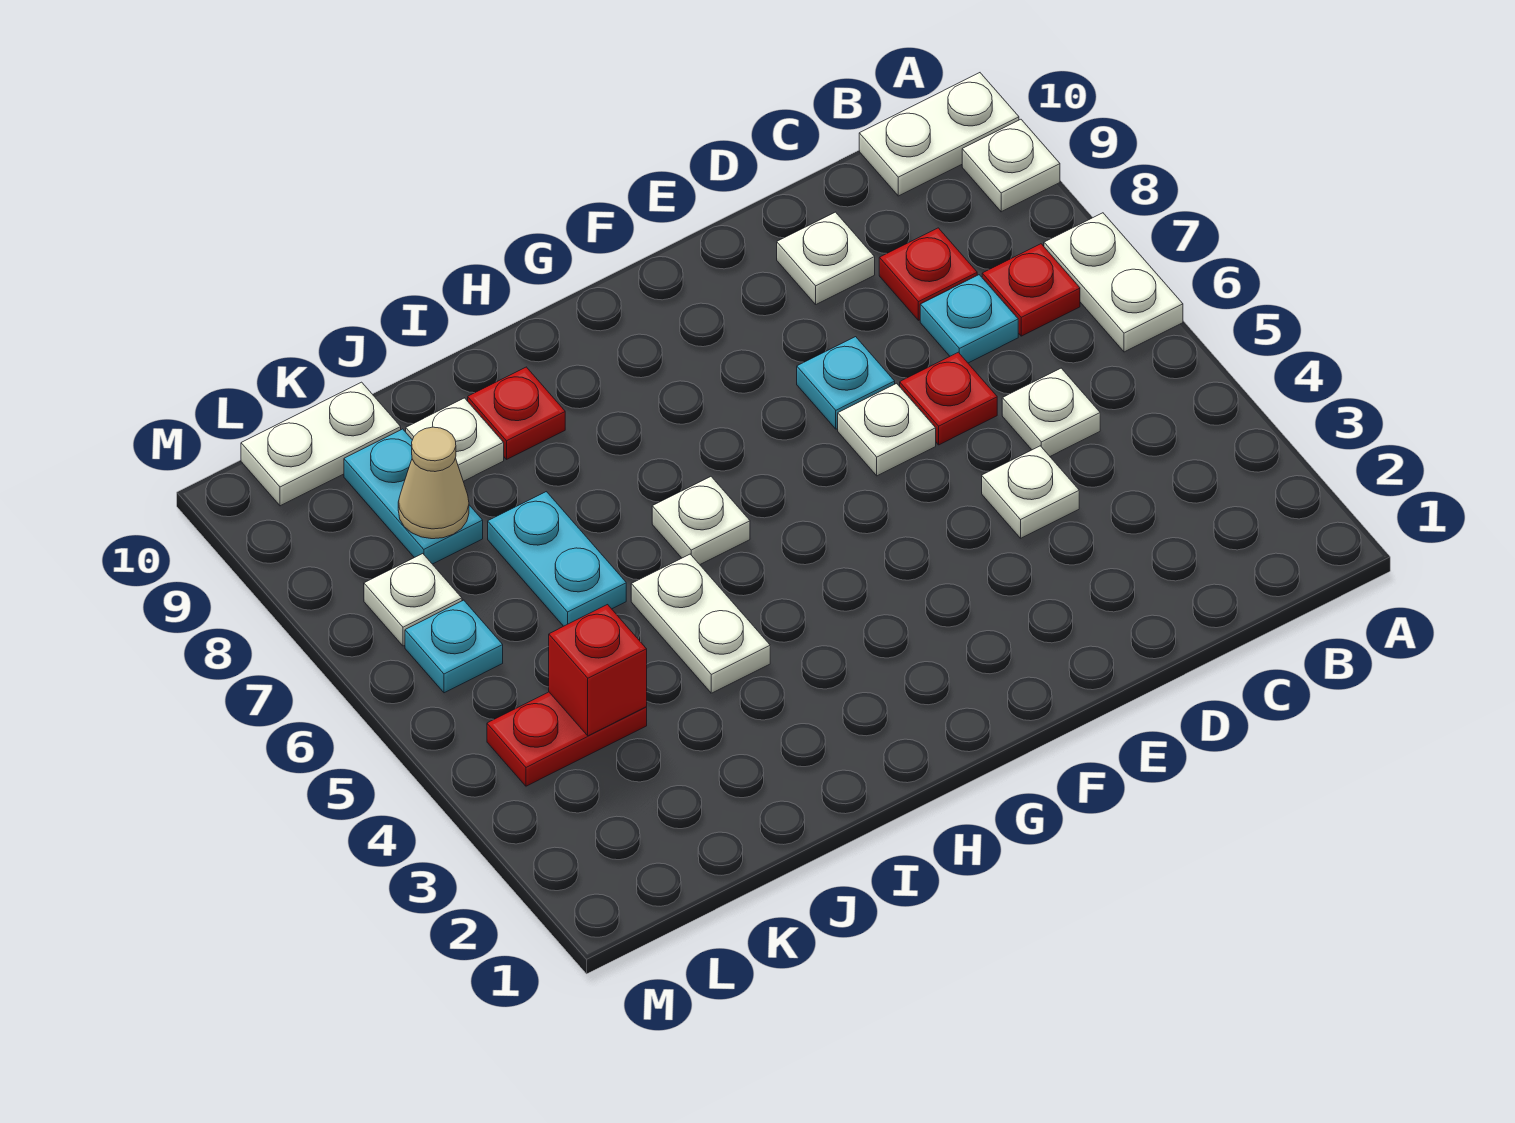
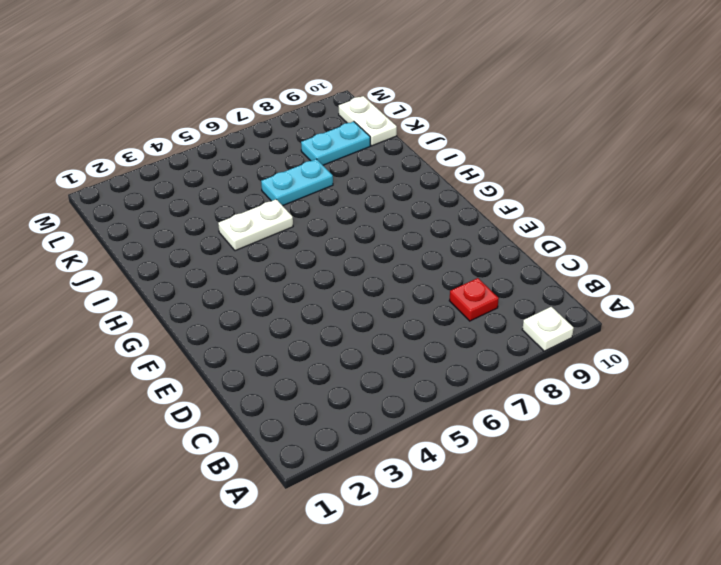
none -> white plate A6:A7 level 1
none -> white plate A10:B10 level 1
none -> red plate B7 level 1

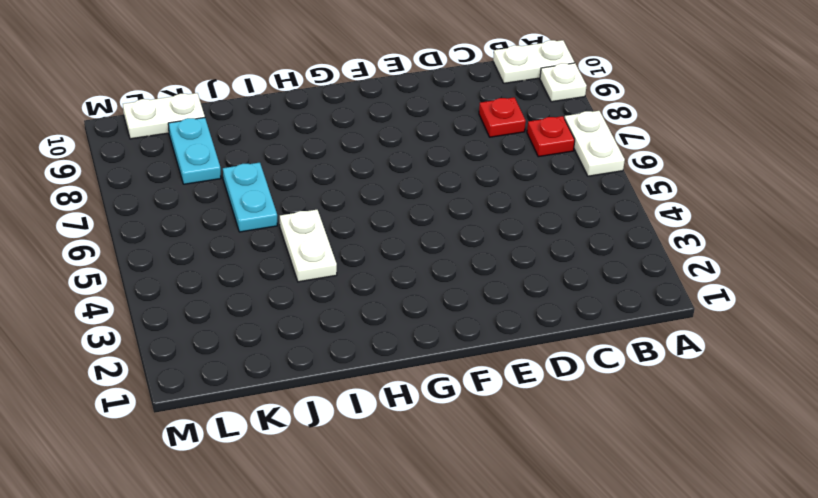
none -> white plate C5 level 1
none -> cyan plate C7 level 1
none -> white plate D4 level 1

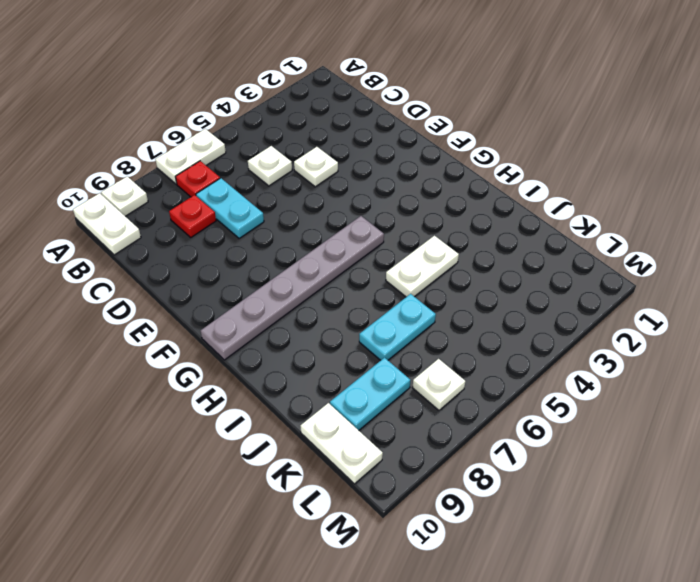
cyan plate C7:D7 level 1 -> cyan plate C7 level 1
grey plate G5:G10 level 1 -> none
none -> red plate D6 level 1
none -> white plate D9 level 1
none -> white plate E6 level 1

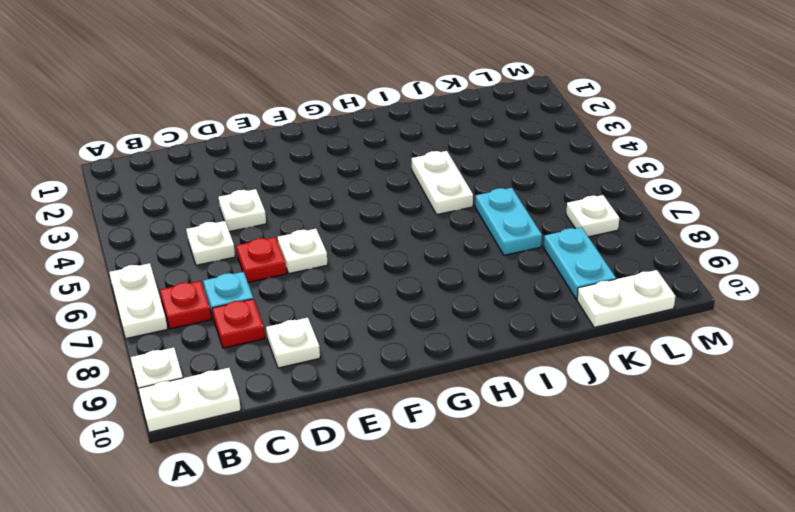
none -> cyan plate E7 level 1
none -> white plate H6 level 1
none -> red plate I9 level 1

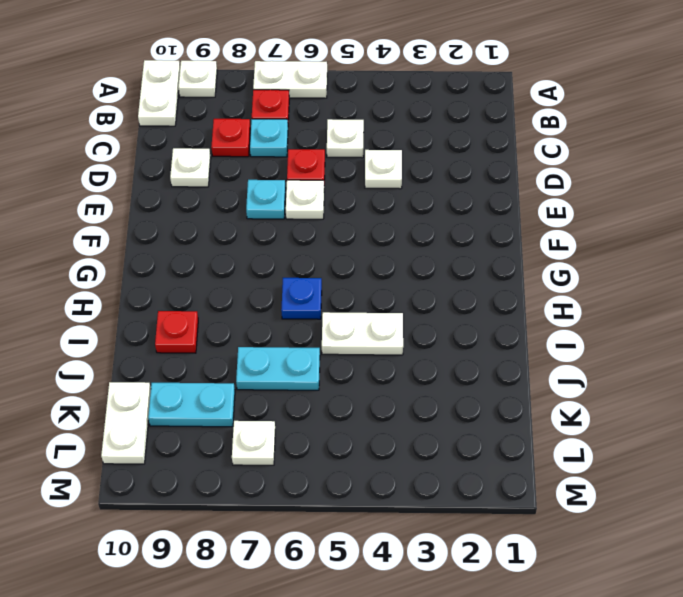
blue plate H6 level 1 -> white plate H6 level 1
none -> white plate J9 level 1
none -> red plate K4:L4 level 1
none -> cyan plate L6 level 1

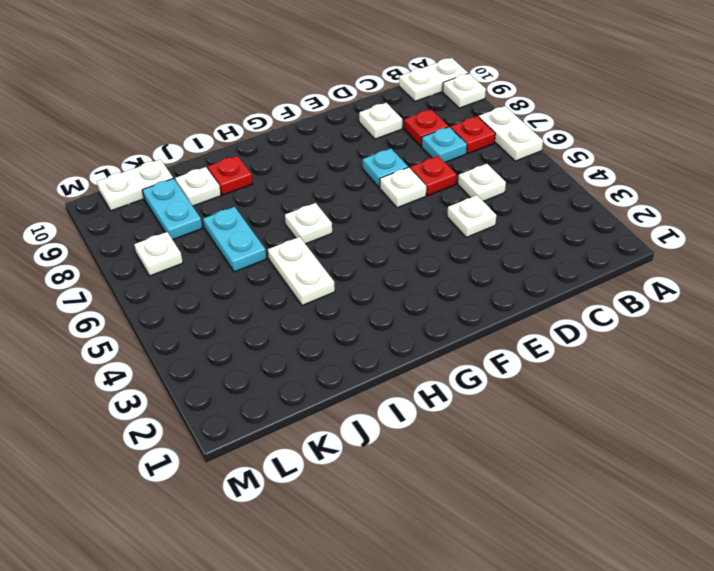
none -> red plate K4:L4 level 1
none -> cyan plate L6 level 1
none -> red brick K4 level 2

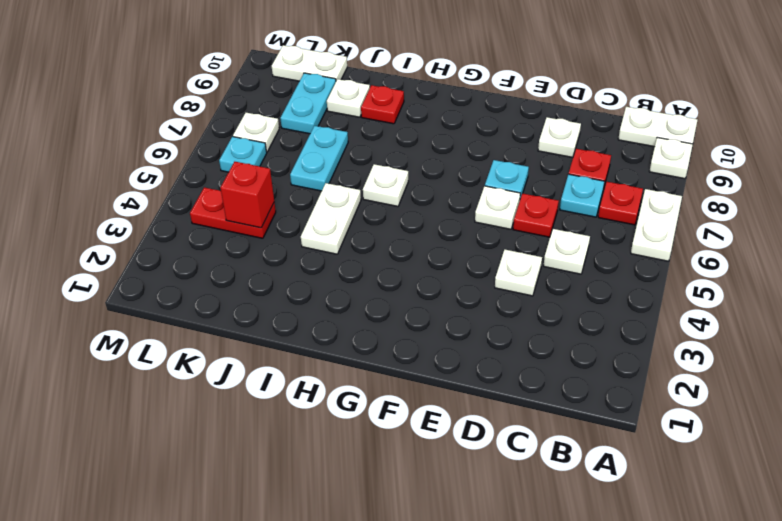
none -> tan cone K8 level 2

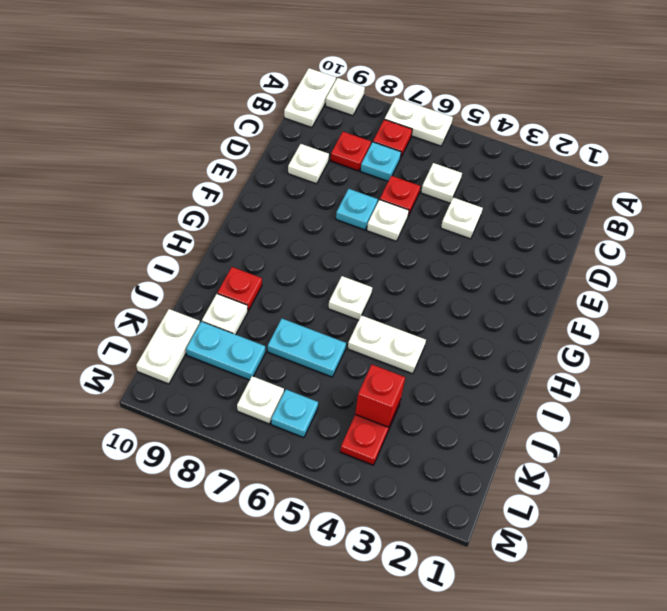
none -> tan cone K8 level 2

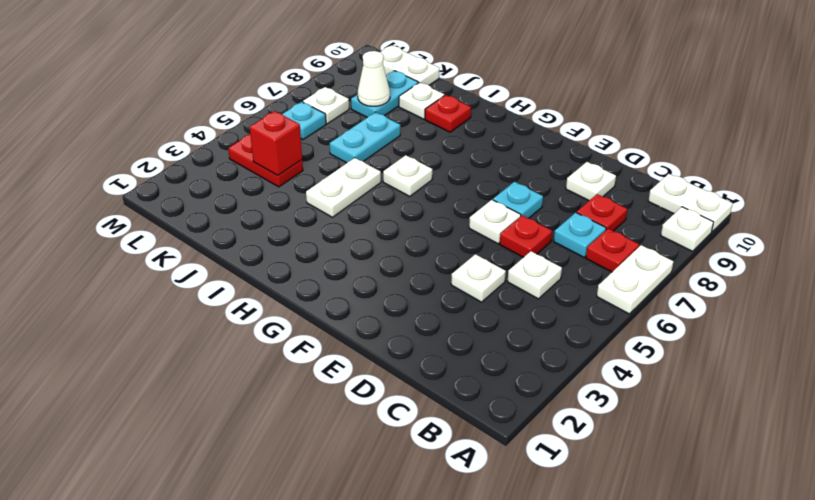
white cone K8 level 2 -> tan cone K8 level 2

